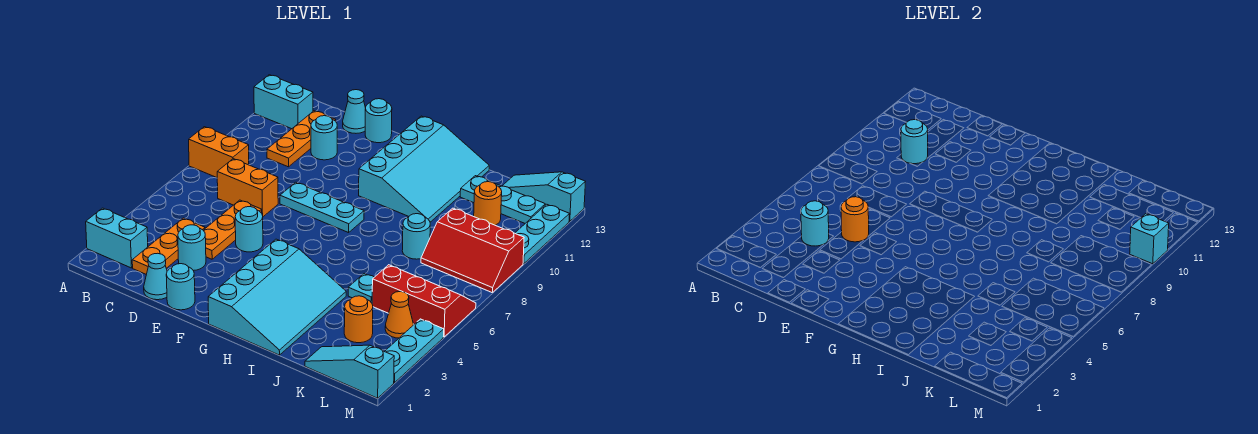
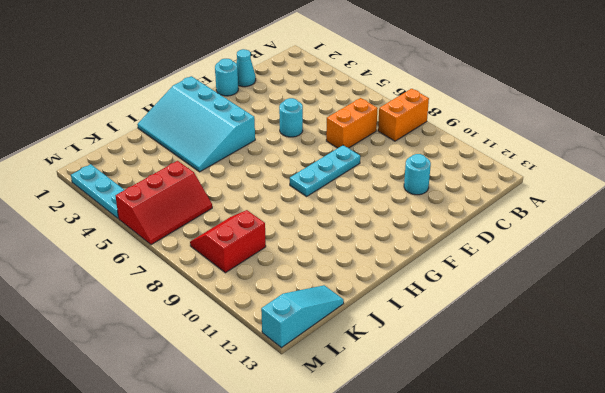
red slope K8:L9 level 1 top 9 -> red slope K8:M9 level 1 top 9
none -> cyan brick A2:B2 level 1
none -> cyan brick A12:B12 level 1
none -> orange plate C2:C4 level 1
none -> orange plate C10:C12 level 1

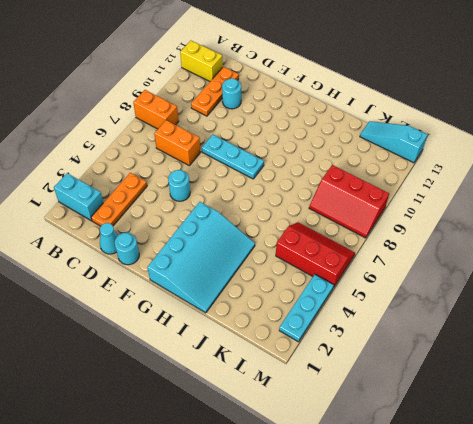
yellow brick A12:B12 level 1 -> cyan brick A12:B12 level 1
none -> cyan round brick D3 level 1
none -> orange plate D4:D6 level 1
none -> cyan cone D13 level 1
none -> cyan round brick E13 level 1

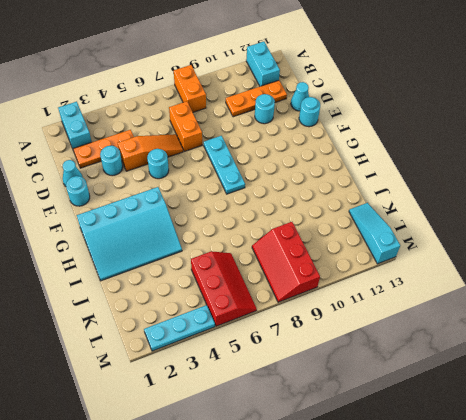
orange slope D4:D6 level 1 top 4 -> orange plate D4:D6 level 1
none -> cyan slope G10:I13 level 1 top G
none -> cyan plate J5 level 1
none -> cyan round brick J8 level 1
none -> cyan plate J12:L12 level 1

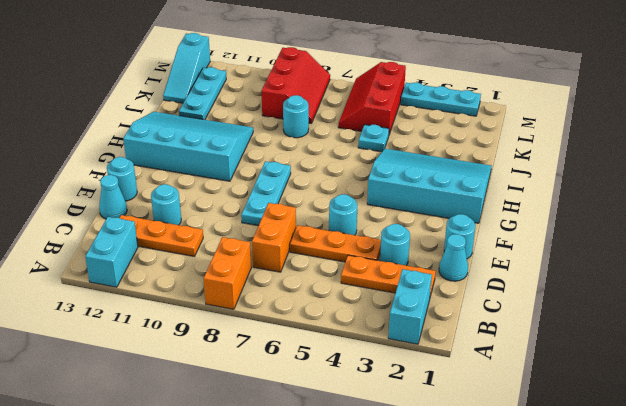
none -> cyan slope K1:M1 level 1 top M
none -> orange round brick K3 level 1
none -> orange round brick K11 level 1
none -> orange cone L4 level 1

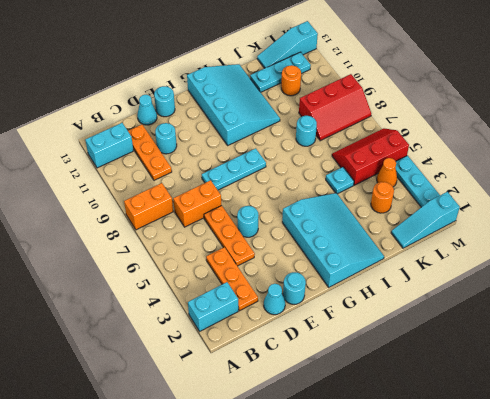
none -> cyan round brick D3 level 1
none -> cyan plate M10:M12 level 1
none -> cyan round brick C4 level 2
none -> cyan round brick C10 level 2

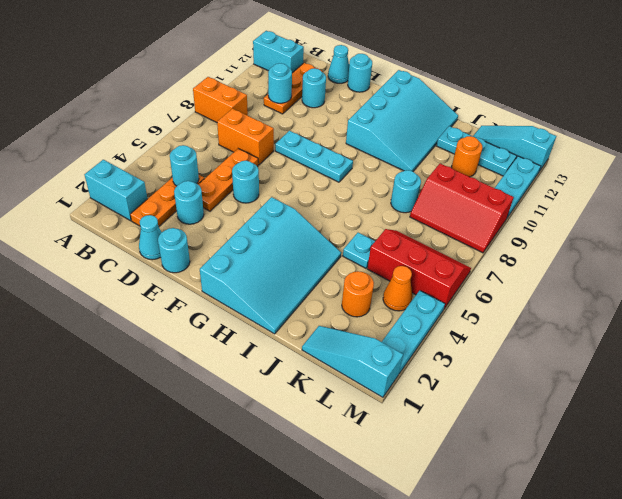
none -> orange round brick D5 level 2
none -> cyan brick M10 level 2

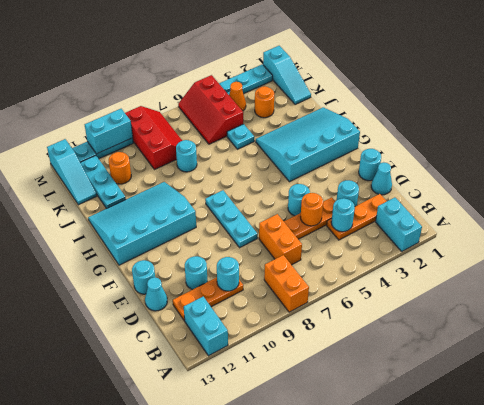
cyan brick M10:M11 level 2 -> cyan brick M10 level 2

